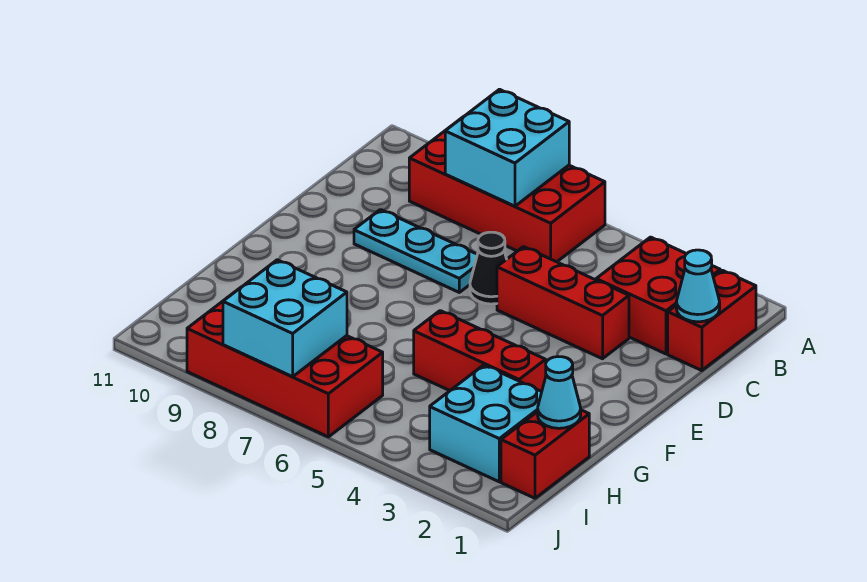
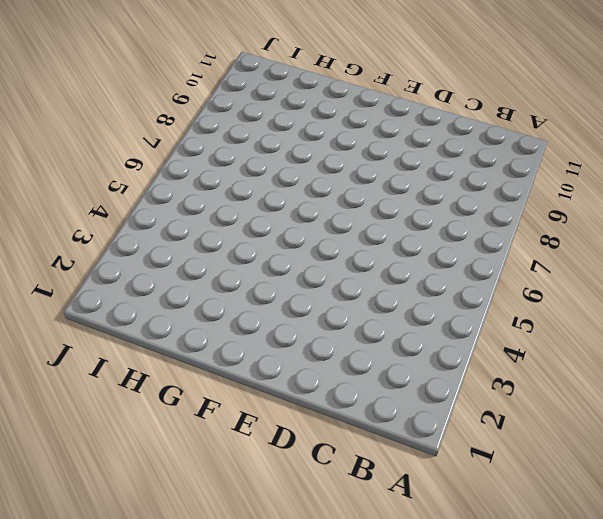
none -> red brick A6:B9 level 1
none -> red brick B1:C1 level 1
none -> red brick B2:C3 level 1

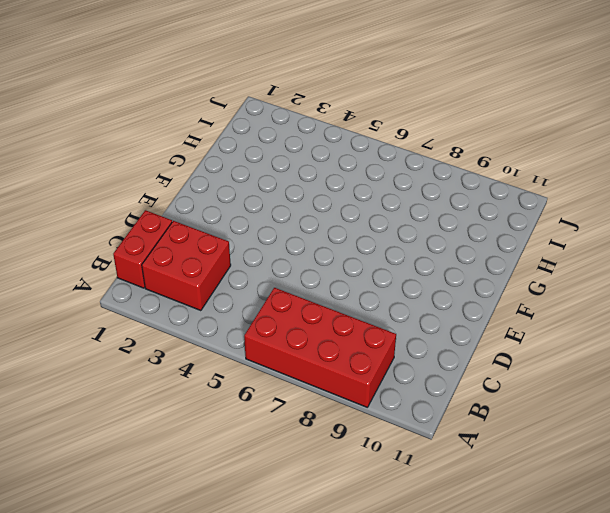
none -> red brick D3:D5 level 1
none -> black cone D6 level 1
none -> cyan plate D7:D9 level 1

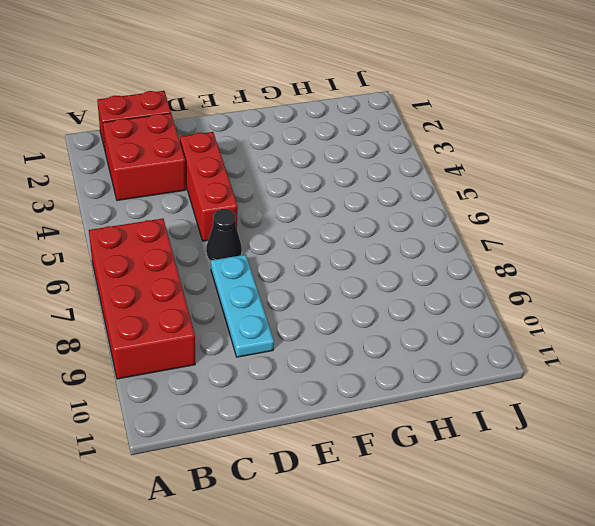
none -> red brick G3:G5 level 1
none -> red brick H1:I1 level 1
none -> cyan brick H2:I3 level 1

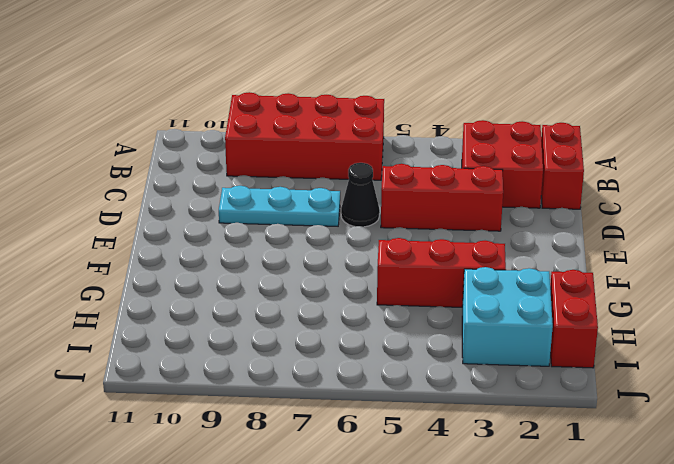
none -> red brick I6:J9 level 1
none -> cyan brick A7:B8 level 2
none -> cyan cone C1 level 2

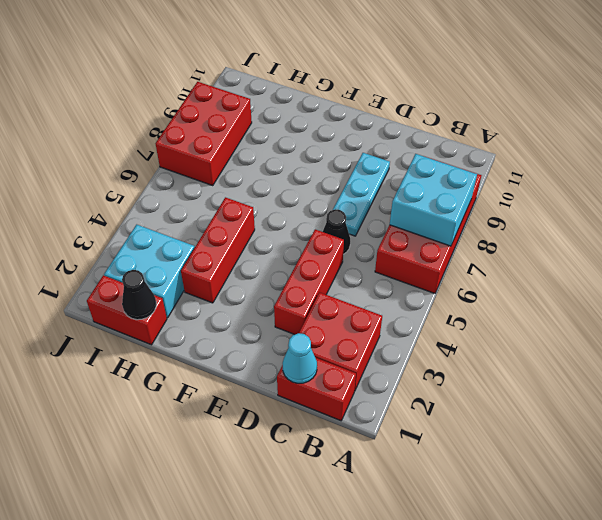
black cone H1 level 2 -> cyan cone H1 level 2
red brick I7:J9 level 1 -> red brick I6:J9 level 1
none -> cyan brick I7:J8 level 2

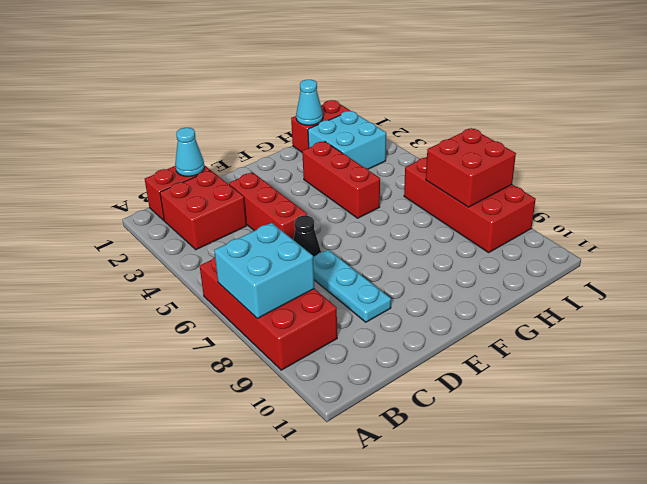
red brick I7:J8 level 2 -> cyan brick I7:J8 level 2

